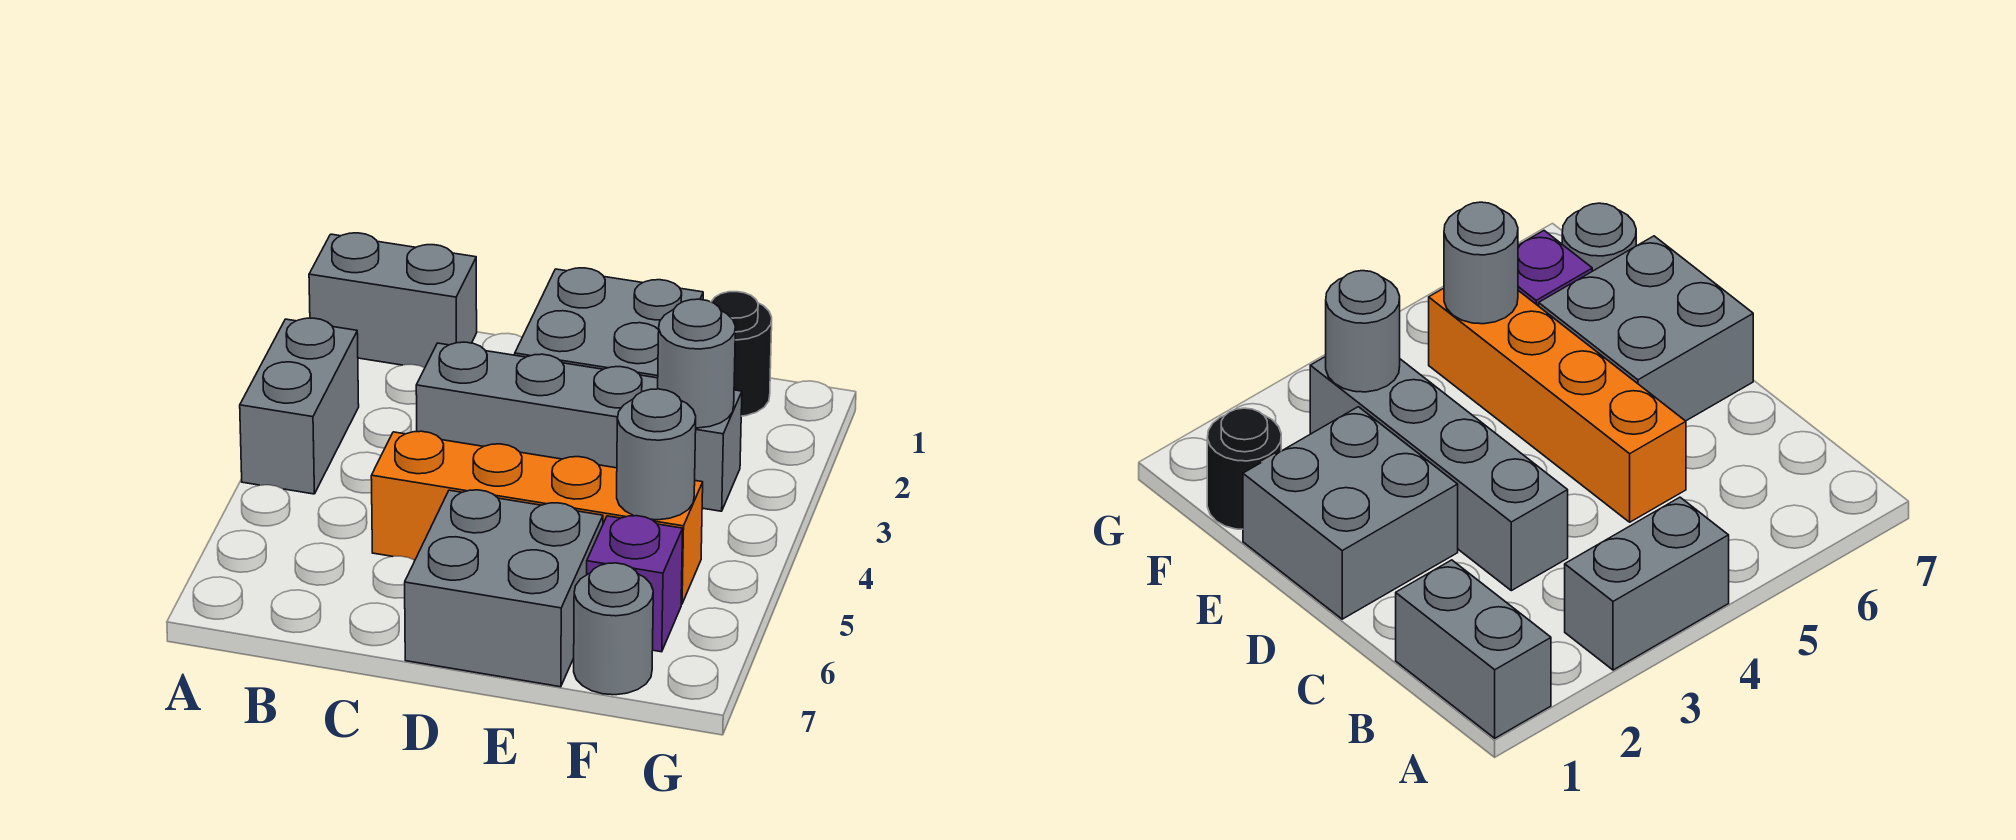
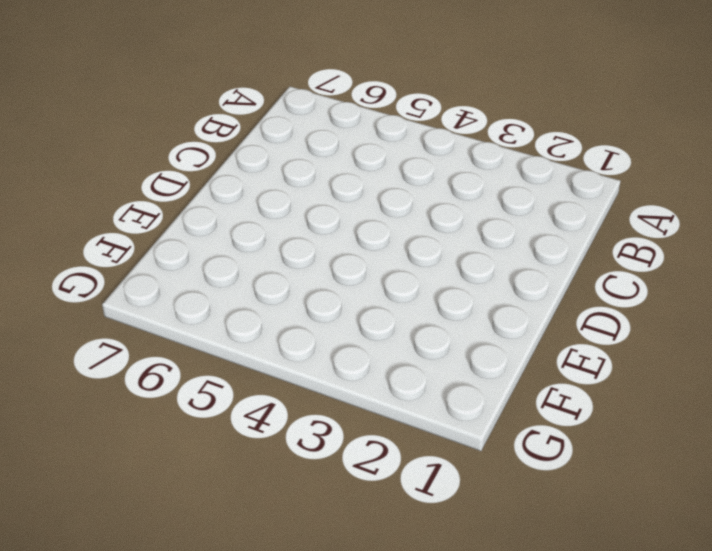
none -> grey brick A1:B1 level 1
none -> grey brick A3:A4 level 1

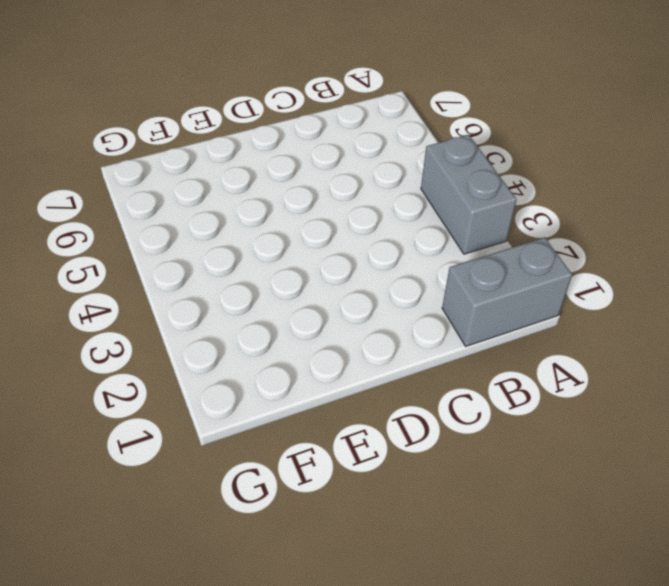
none -> grey brick C3:F3 level 1
none -> orange brick C5:F5 level 1

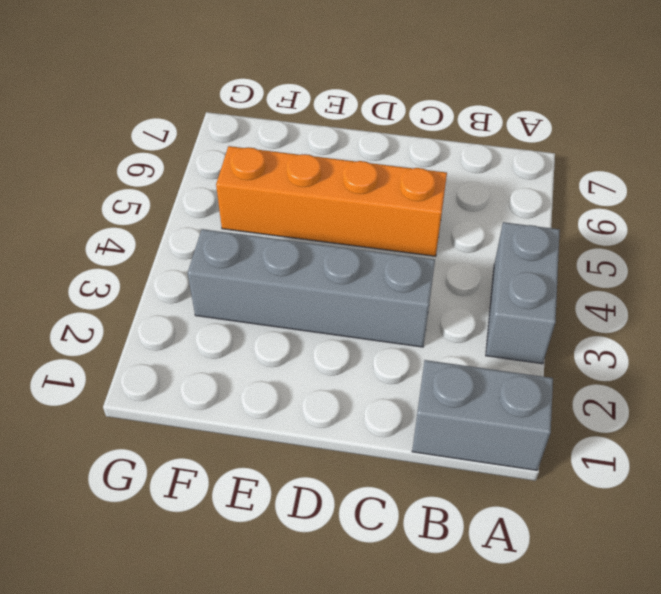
none -> grey brick D1:E2 level 1
none -> grey brick D6:E7 level 1

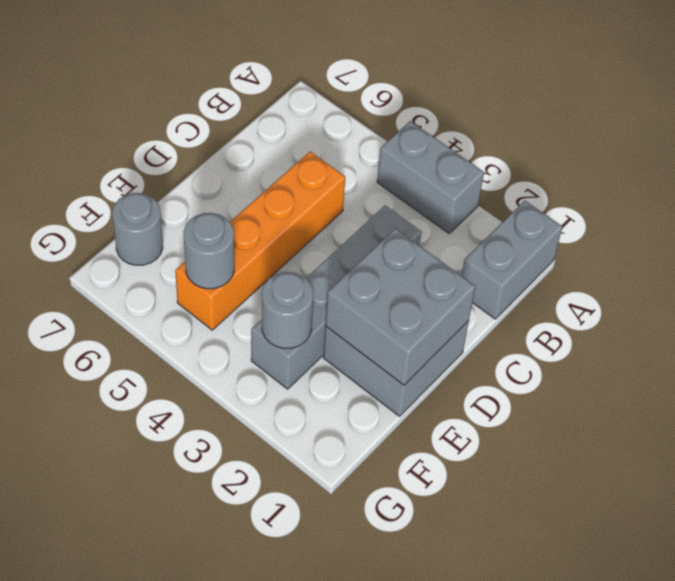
grey brick D1:E2 level 2 -> grey brick D6:E7 level 1
none -> black round brick F1 level 1
none -> purple brick F6 level 1

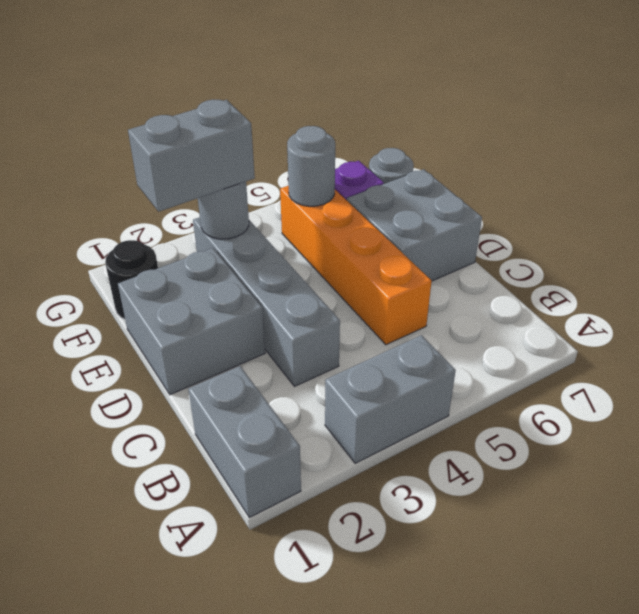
grey brick F2:F3 level 3 -> none

